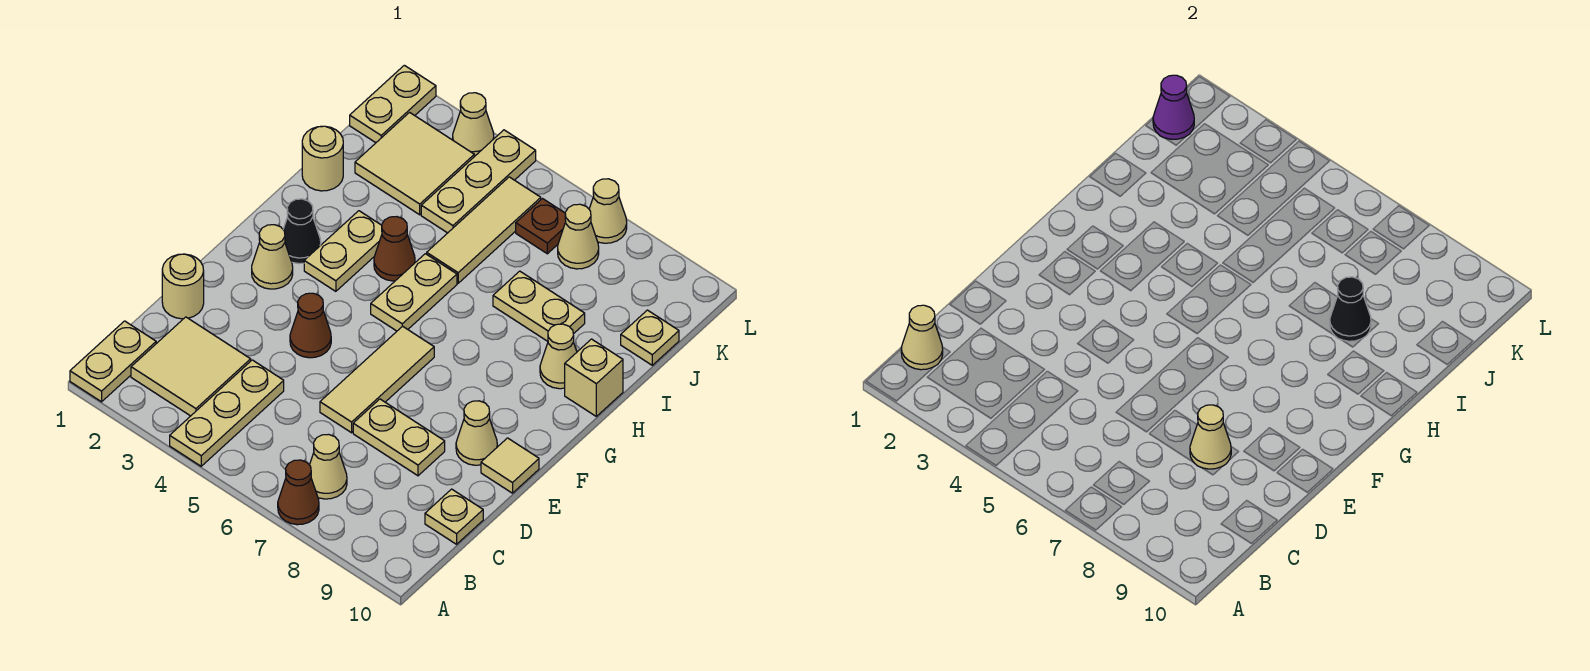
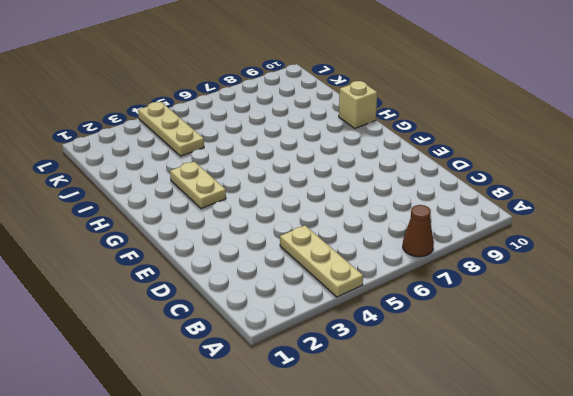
none -> tan plate A1:B1 level 1
none -> tan tile B2:C3 level 1
none -> tan cone B7 level 1
none -> tan plate C10 level 1

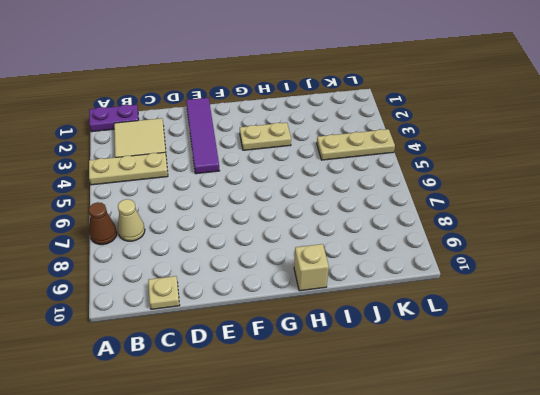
purple plate A1:B1 level 1 -> tan plate A1:B1 level 1
purple tile E1:E4 level 1 -> brown cone E4 level 1
none -> tan round brick D1 level 1
none -> tan tile D6:F6 level 1
none -> tan plate D7:D8 level 1
none -> tan cone E9 level 1

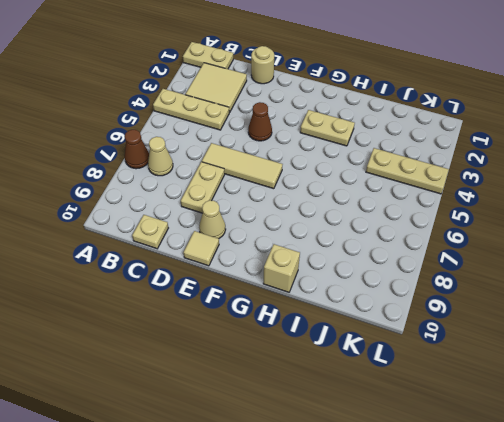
none -> tan cone F2 level 1
none -> black cone G2 level 1
none -> tan plate G5:H5 level 1
none -> brown cone H4 level 1

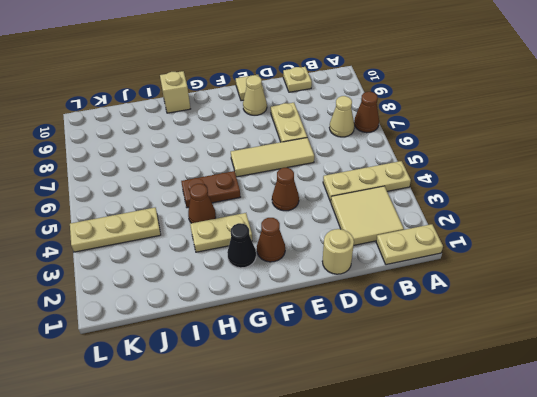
brown cone F2 level 1 -> tan cone F2 level 1
brown plate G5:H5 level 1 -> tan plate G5:H5 level 1
none -> tan cone H9 level 1
none -> tan round brick I1 level 1
none -> tan tile I5:K5 level 1
none -> tan plate I7:I8 level 1

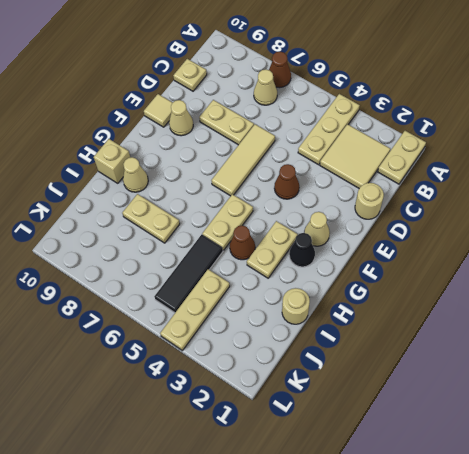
black tile I5:K5 level 1 -> tan tile I5:K5 level 1
none -> tan tile J2:K3 level 1
none -> tan plate J10 level 1
none -> tan plate K1:L1 level 1
none -> brown plate K6 level 1

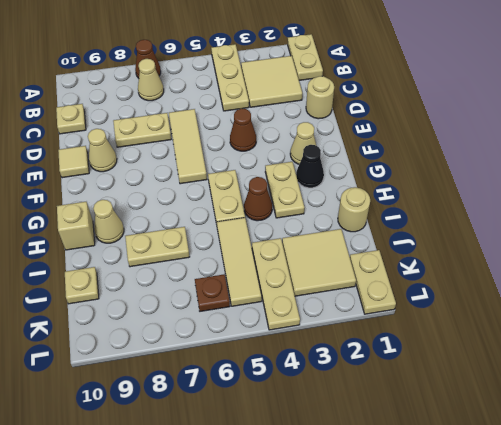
none -> tan cone K7 level 1
none -> tan cone L3 level 1
none -> tan cone L7 level 1
none -> tan cone B1 level 2

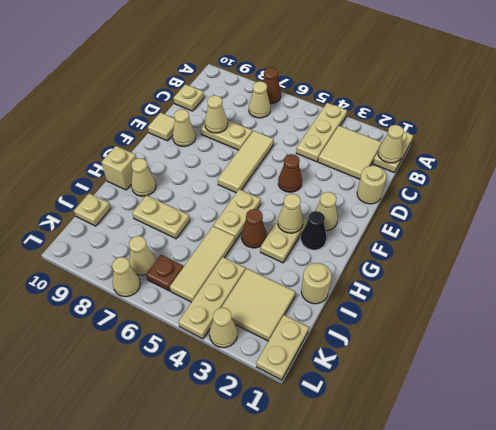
tan cone G3 level 2 -> none
none -> black cone I8 level 2
none -> purple cone K1 level 2

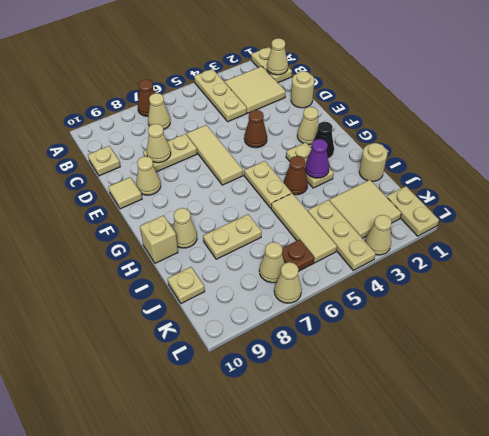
purple cone H3 level 2 -> purple cone K1 level 2
none -> black cone I8 level 2

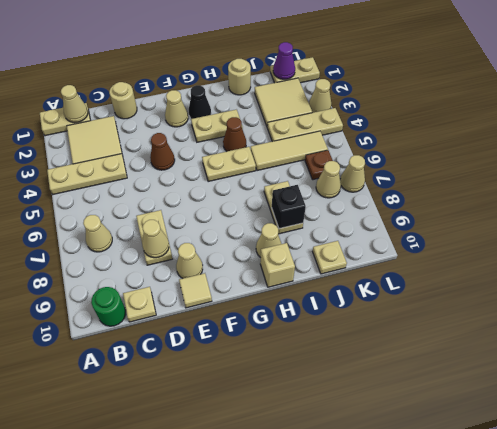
green round brick B10 level 1 -> none
black brick I8 level 2 -> black cone I8 level 2
none -> brown cone A7 level 1
none -> tan tile D6:F6 level 1

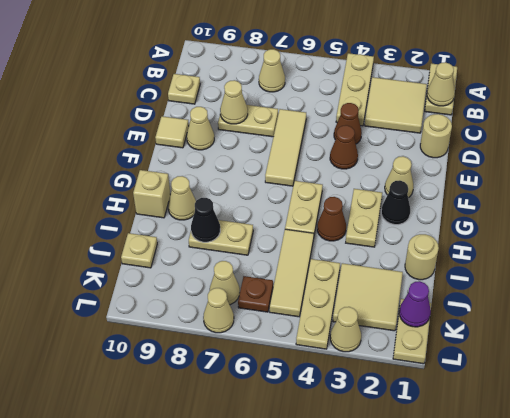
brown cone D4 level 1 -> brown cone A7 level 1

